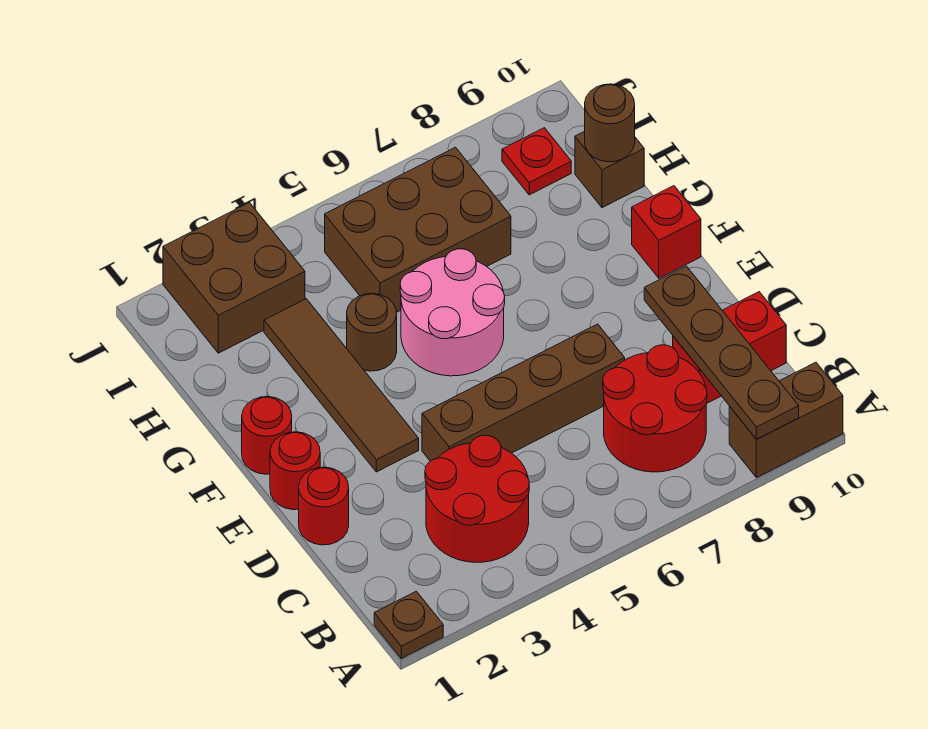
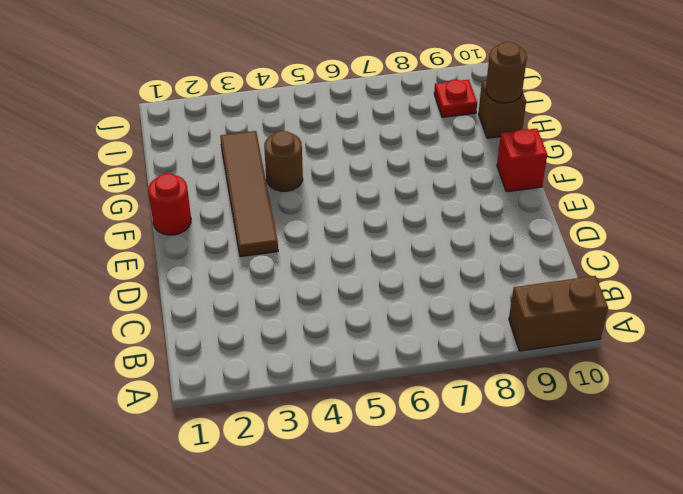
none -> brown plate A1 level 1
none -> red round brick B3:C4 level 1
none -> red round brick B7:C8 level 1

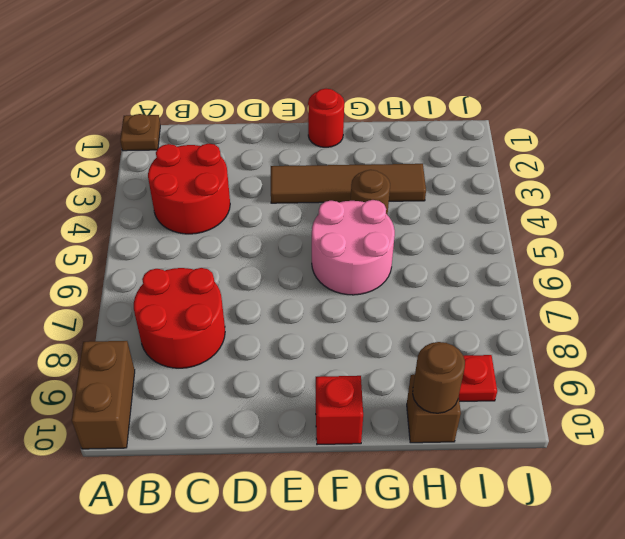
none -> red brick C9:C10 level 1
none -> red round brick D1 level 1
none -> brown brick D4:D7 level 1

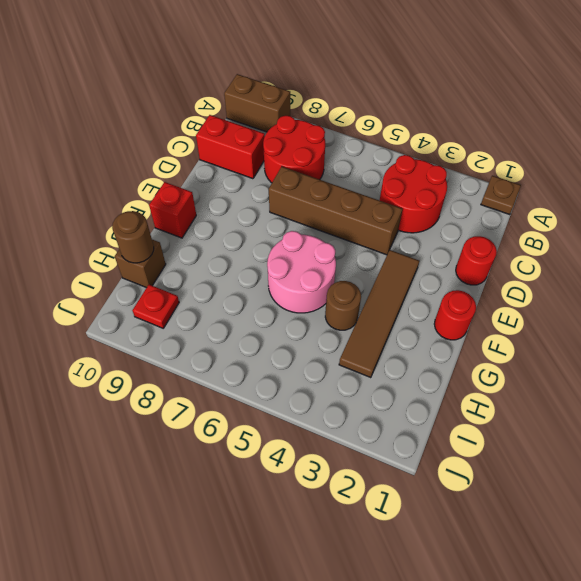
none -> red round brick E1 level 1
none -> brown brick H5:I7 level 1
none -> brown brick I2:J3 level 1

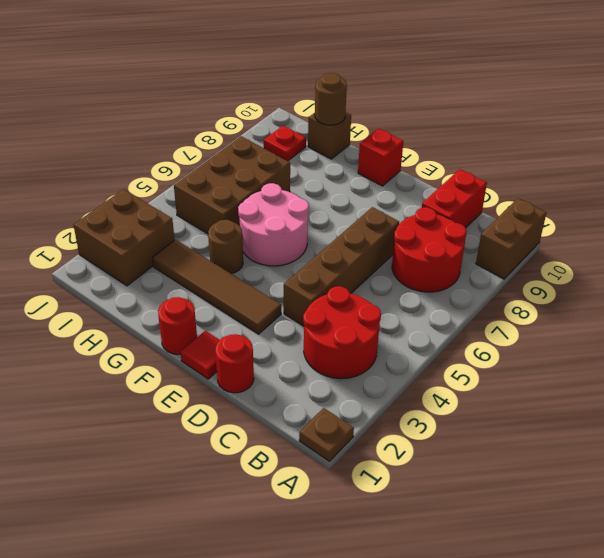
red tile E1 level 1 -> red round brick E1 level 1
none -> brown plate A9:D9 level 2

